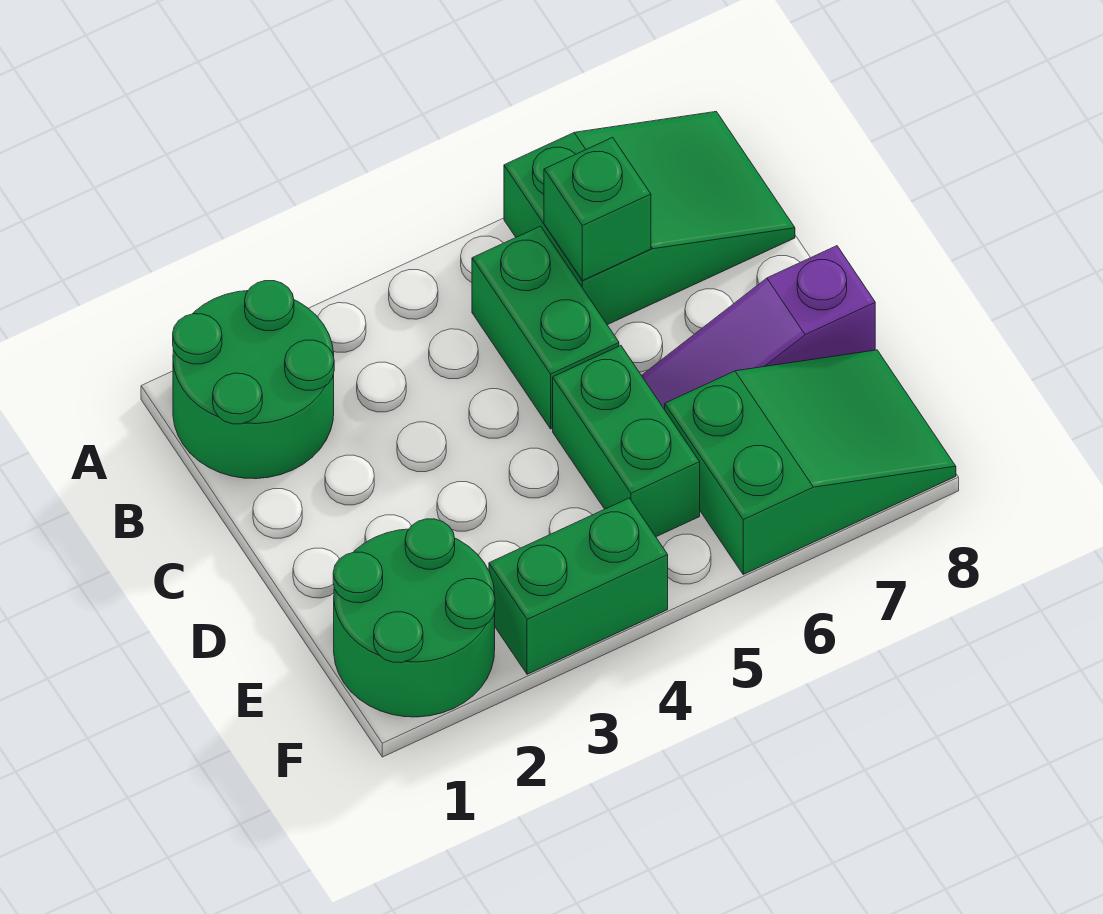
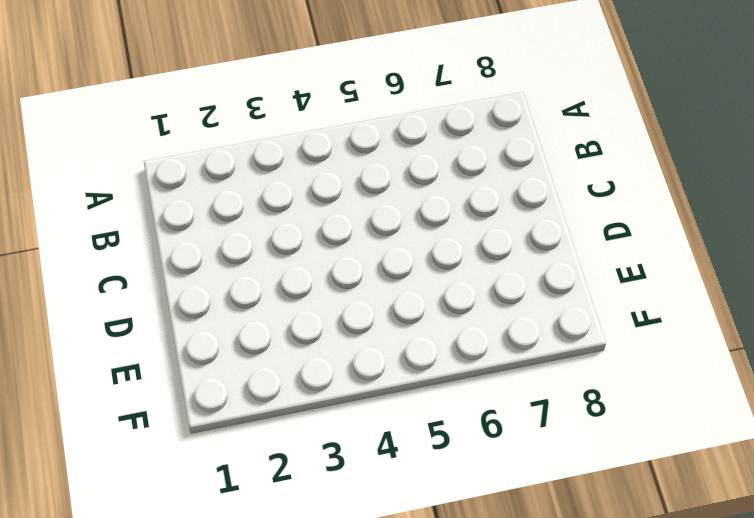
none -> green round brick A1:B2 level 1
none -> green slope A6:B8 level 1 top 6

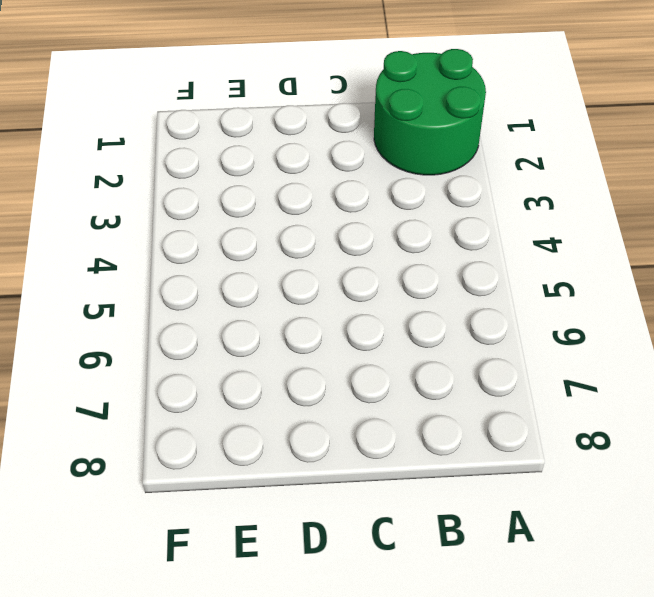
none -> green slope A6:B8 level 1 top 6
none -> green brick B5:C5 level 1

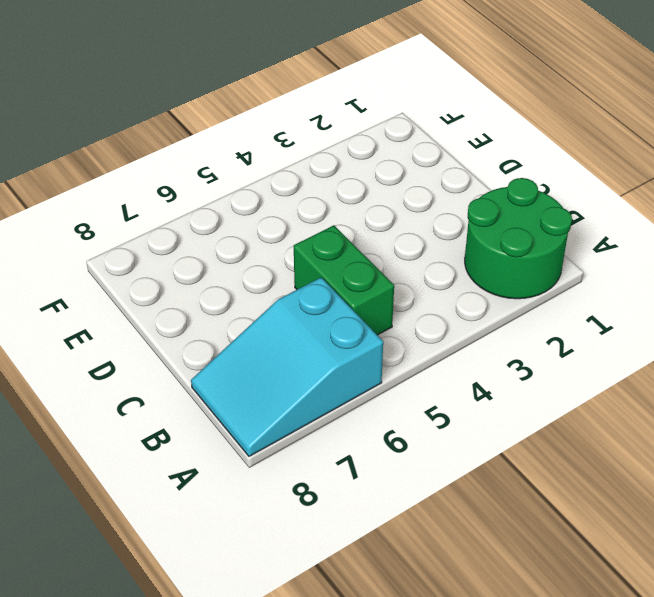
cyan slope A6:B8 level 1 top 6 -> green slope A6:B8 level 1 top 6
none -> green brick D5:E5 level 1
none -> purple slope D6:D8 level 1 top 8

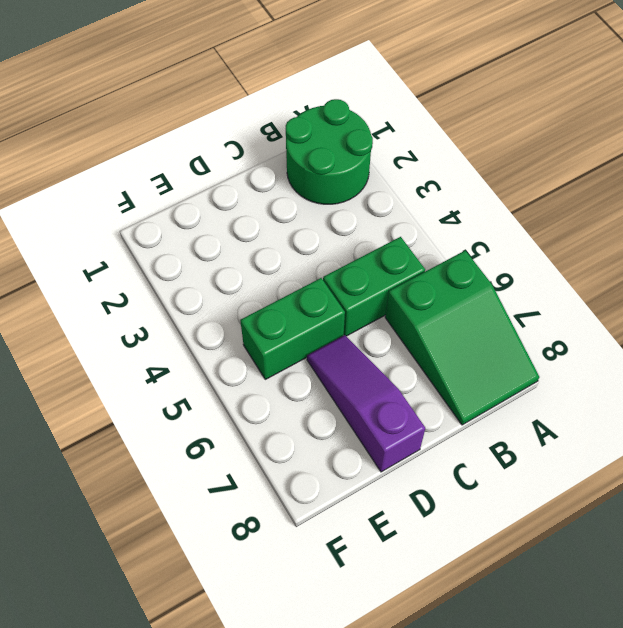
none -> green round brick E1:F2 level 1
none -> green slope E6:F8 level 1 top 6

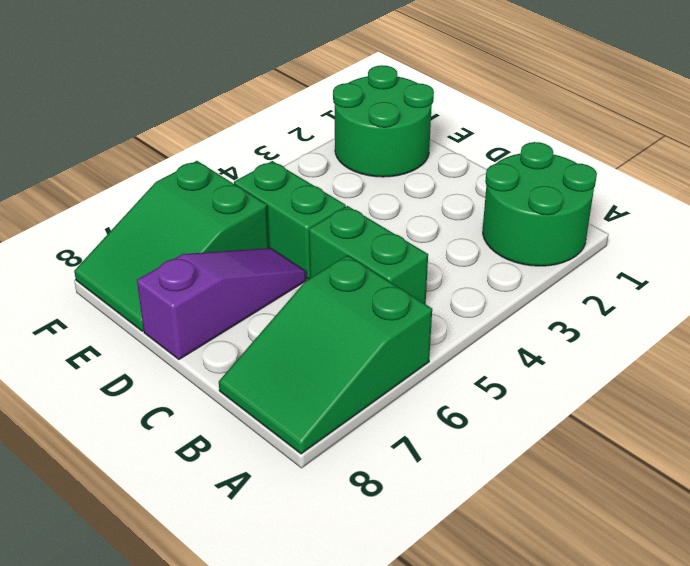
none -> green brick F3:F4 level 1
none -> green brick B6 level 2

